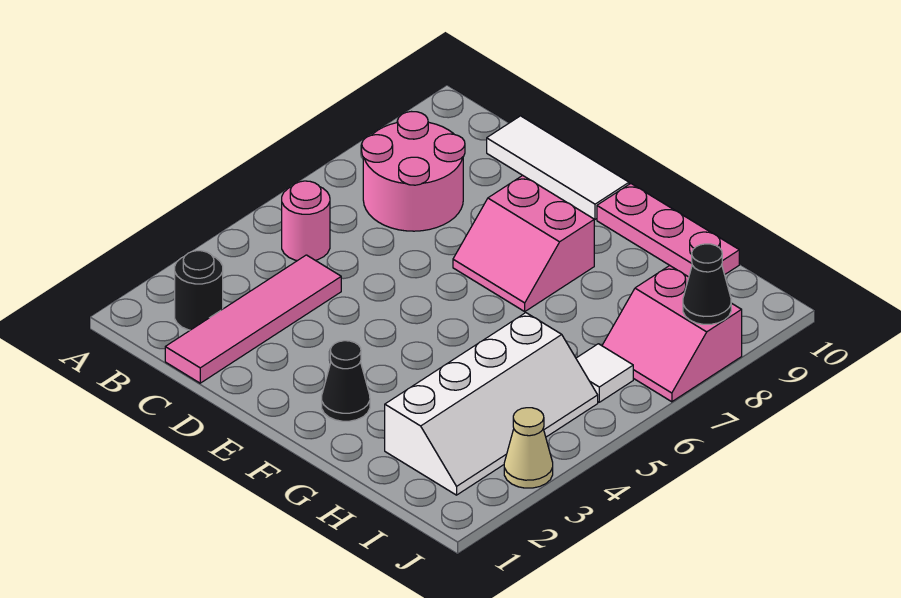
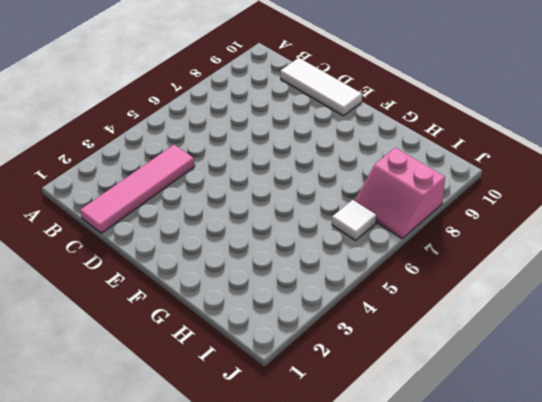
none -> black round brick B2 level 1
none -> pink round brick B5 level 1
none -> pink round brick B7:C8 level 1

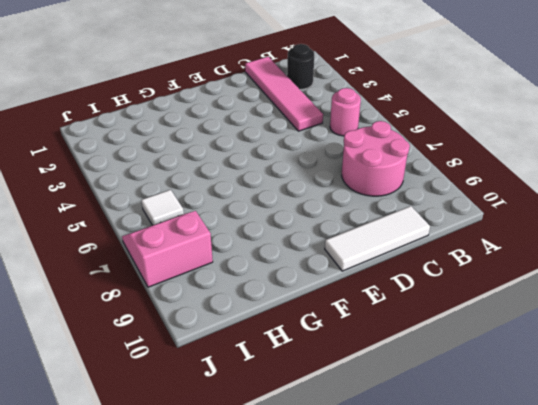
none -> pink slope E7:F8 level 1 top 8
none -> black cone F2 level 1
none -> pink plate F10:H10 level 1

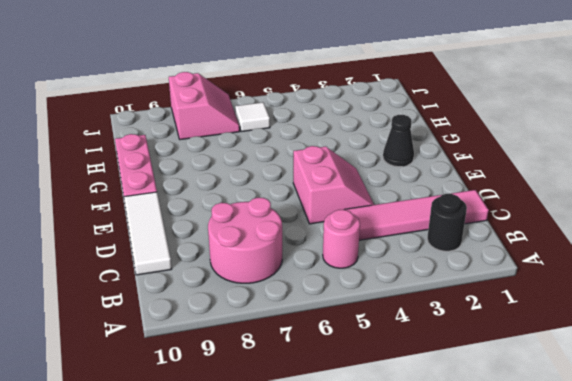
pink slope D4:E5 level 1 top 5 -> pink slope E7:F8 level 1 top 8
none -> white slope H2:I5 level 1 top H
none -> tan cone J3 level 1
none -> black cone J8 level 2

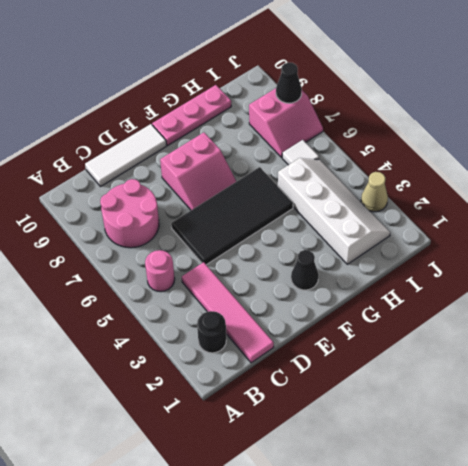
black tile D5:G6 level 1 -> none

